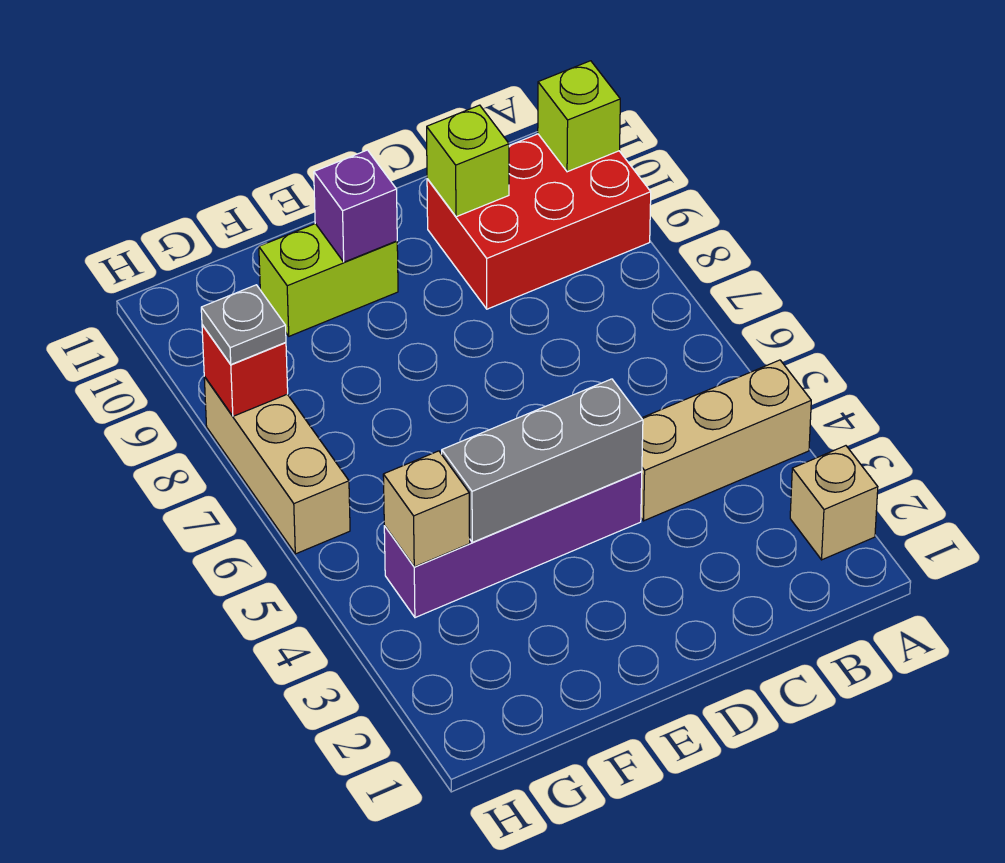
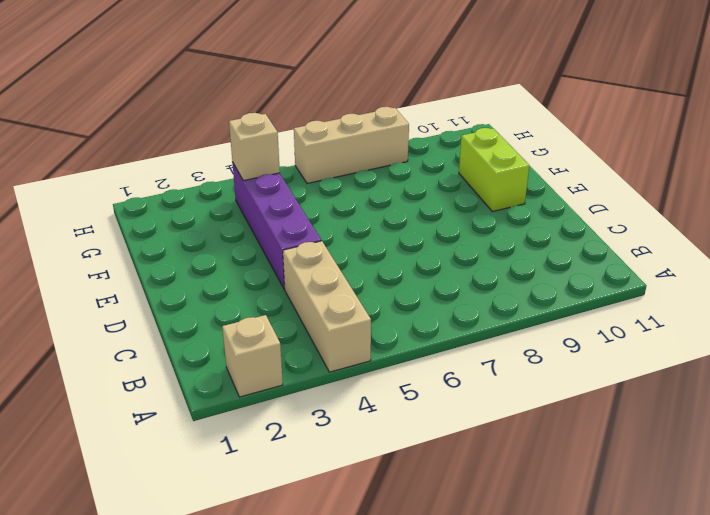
none -> red brick A9:C10 level 1
none -> lime brick A10 level 2
none -> lime brick C10 level 2

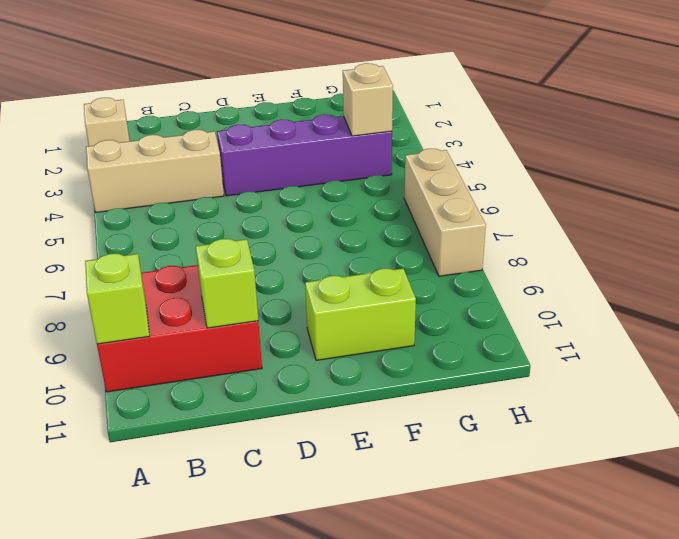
none -> grey brick D4:F4 level 2
none -> purple brick E10 level 2
none -> red brick H8 level 2

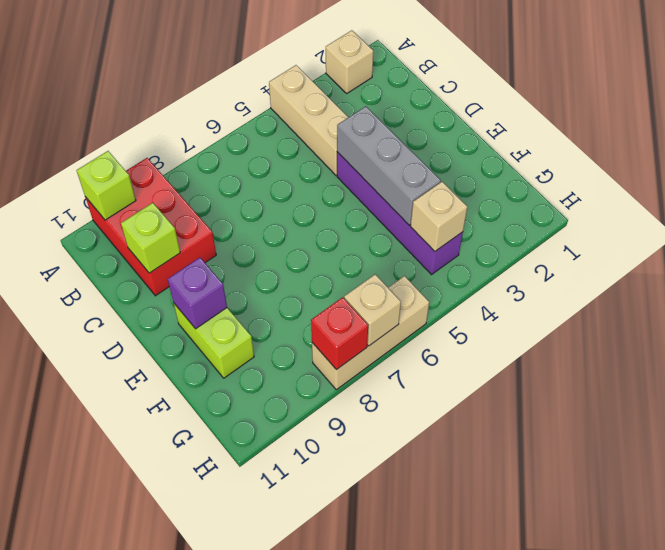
tan brick H7 level 2 -> none
none -> grey plate H8 level 3

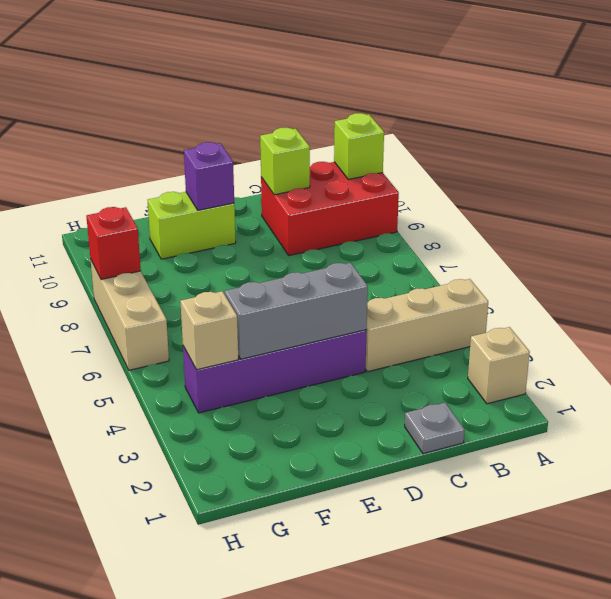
grey plate C1 level 1 -> grey plate H8 level 3

